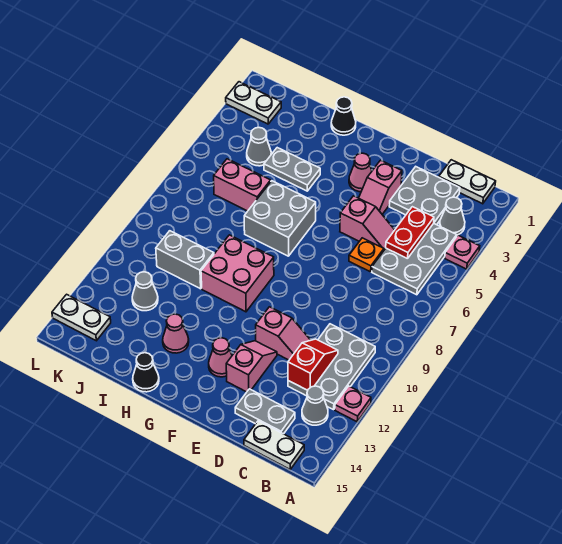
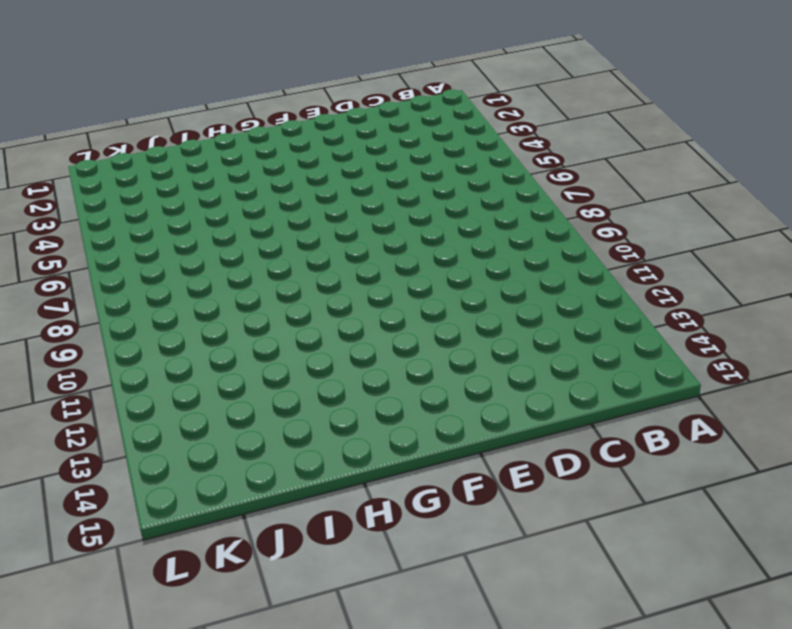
none -> pink plate A4 level 1
none -> pink plate A12 level 1
none -> white plate B1:C1 level 1
none -> grey cone B3 level 1

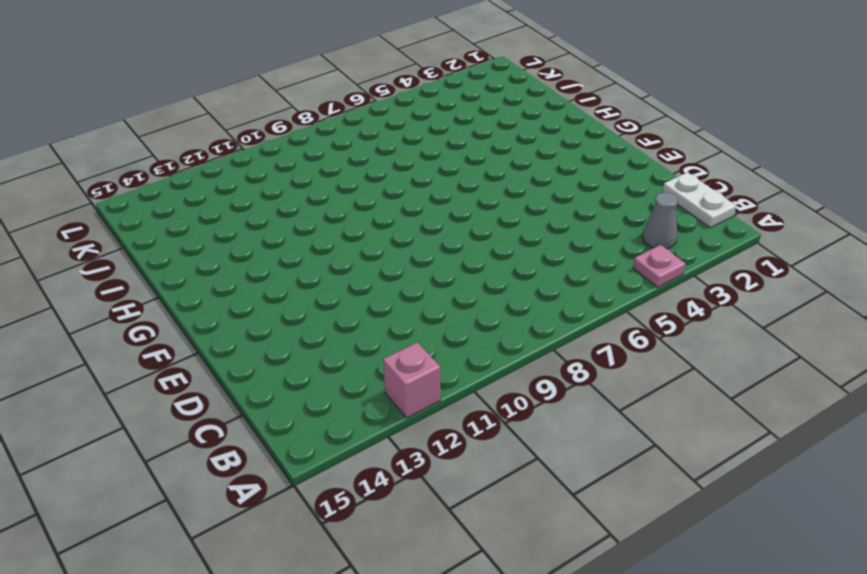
pink brick A12 level 1 -> pink plate A12 level 1
none -> grey plate B4:C6 level 1
none -> grey plate B10:C12 level 1
none -> grey cone B13 level 1
none -> white plate B15:C15 level 1

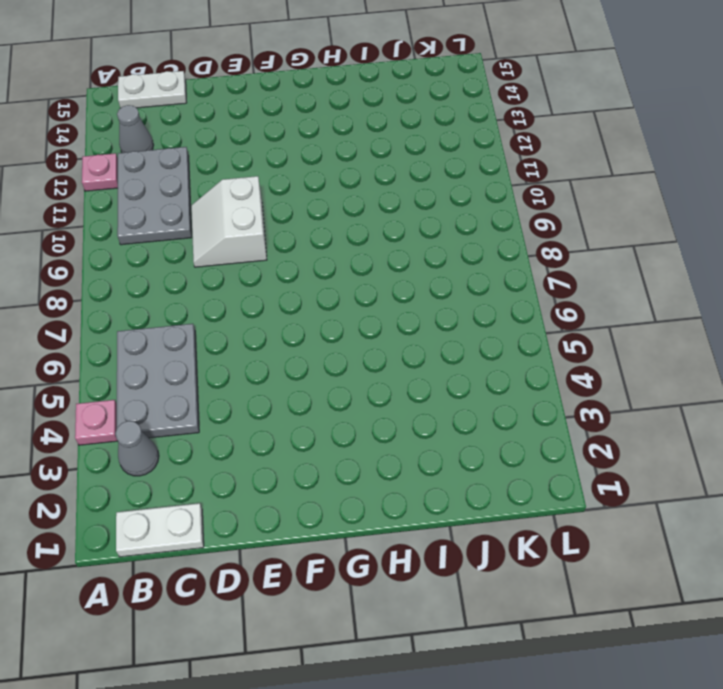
white slope D9:E10 level 1 top E -> none
none -> grey plate C2:D3 level 1
none -> grey plate C14:D14 level 1
none -> pink slope D5:E5 level 1 top E
none -> orange plate D6 level 1

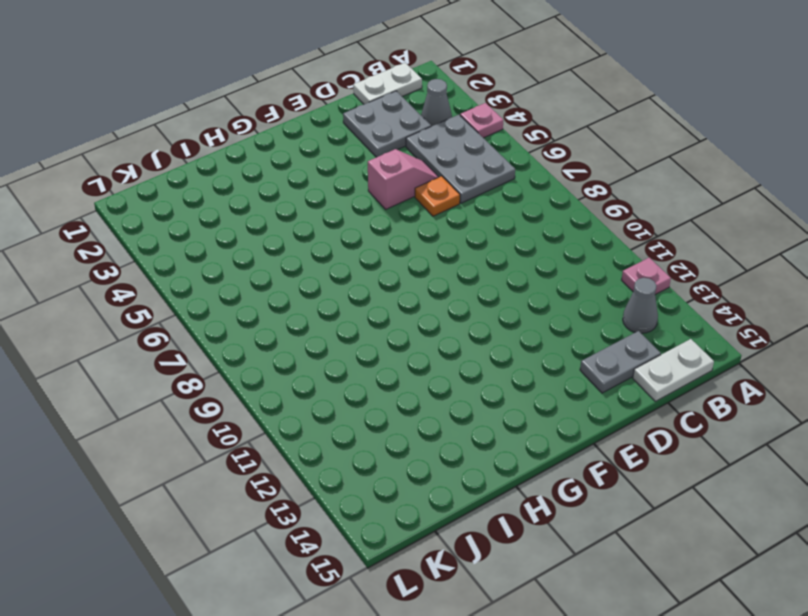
none -> grey plate B10:C12 level 1
none -> pink slope D11:E11 level 1 top E
none -> pink slope E3:E4 level 1 top 3
none -> pink slope E12:E13 level 1 top 13

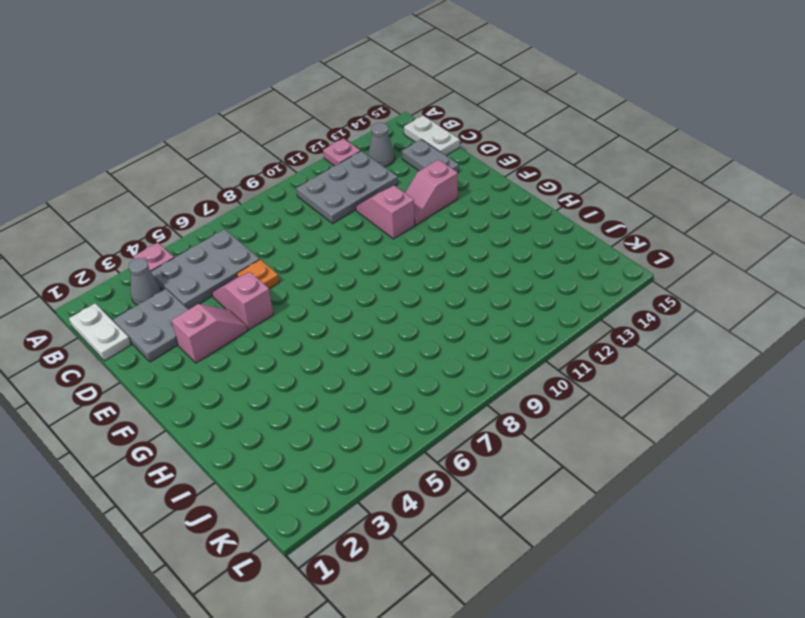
none -> pink cone F3 level 1
none -> pink cone F13 level 1
none -> grey brick G6:H7 level 1
none -> pink brick G9:H10 level 1

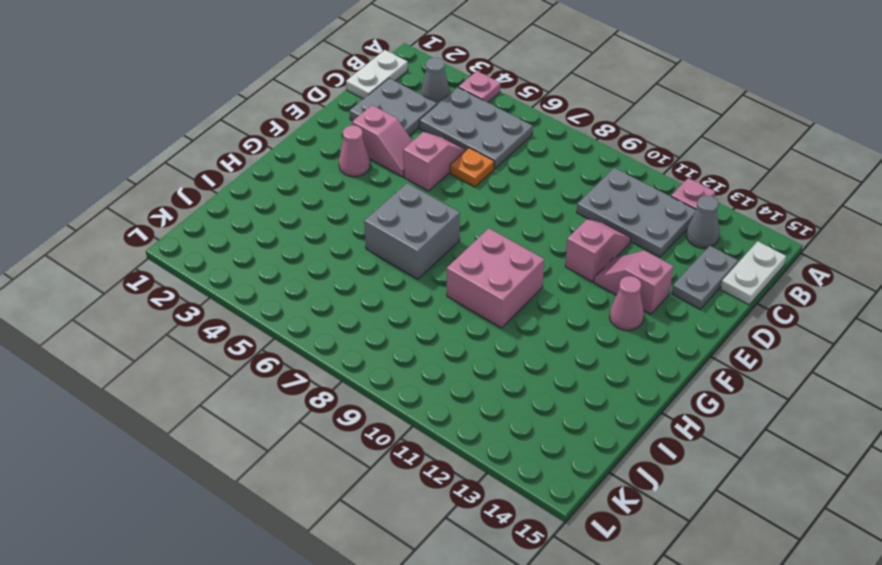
none -> black cone H1 level 1
none -> grey plate H4:I4 level 1
none -> pink cone H13 level 1
none -> black cone H15 level 1

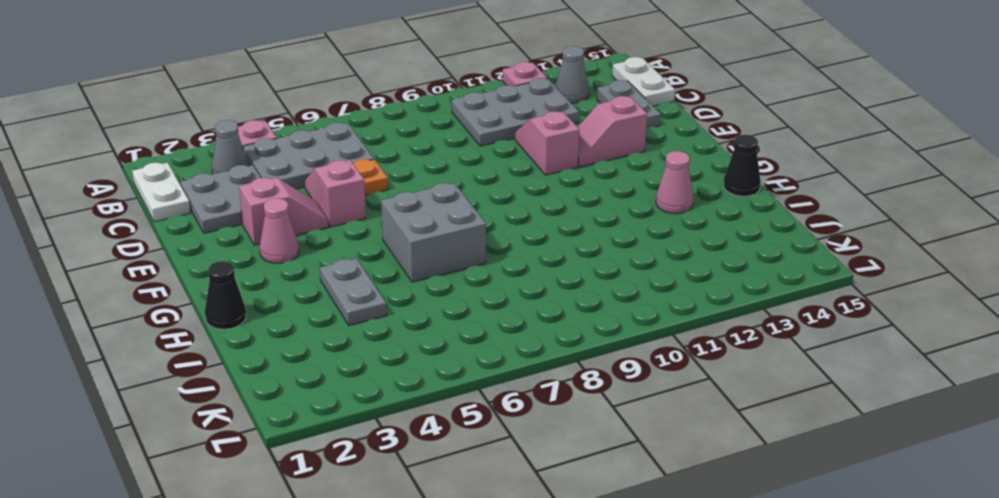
none -> pink cone F13 level 1
none -> pink brick G9:H10 level 1
none -> pink brick I6:J6 level 1
none -> grey brick I10:J10 level 1

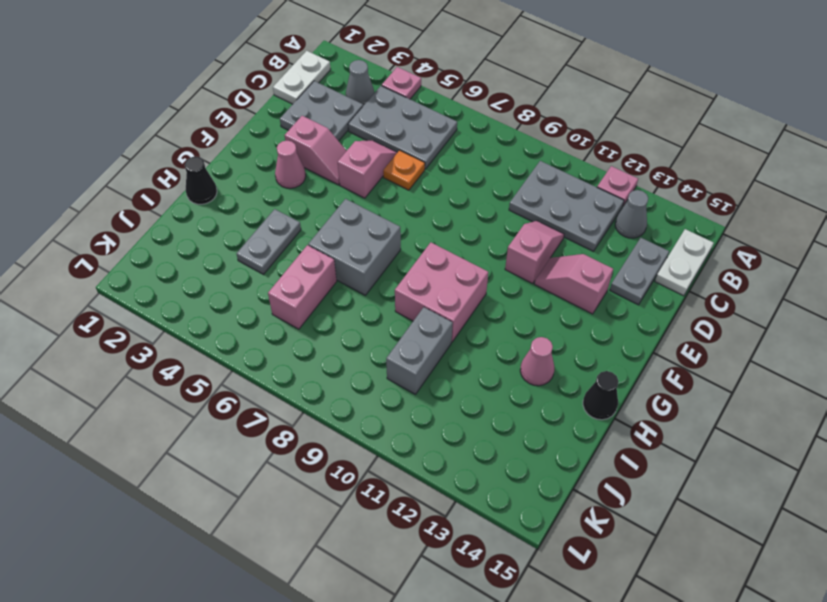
none -> pink cone F13 level 1
none -> grey cone J4 level 1
none -> grey cone J12 level 1
none -> white plate K2:L2 level 1

